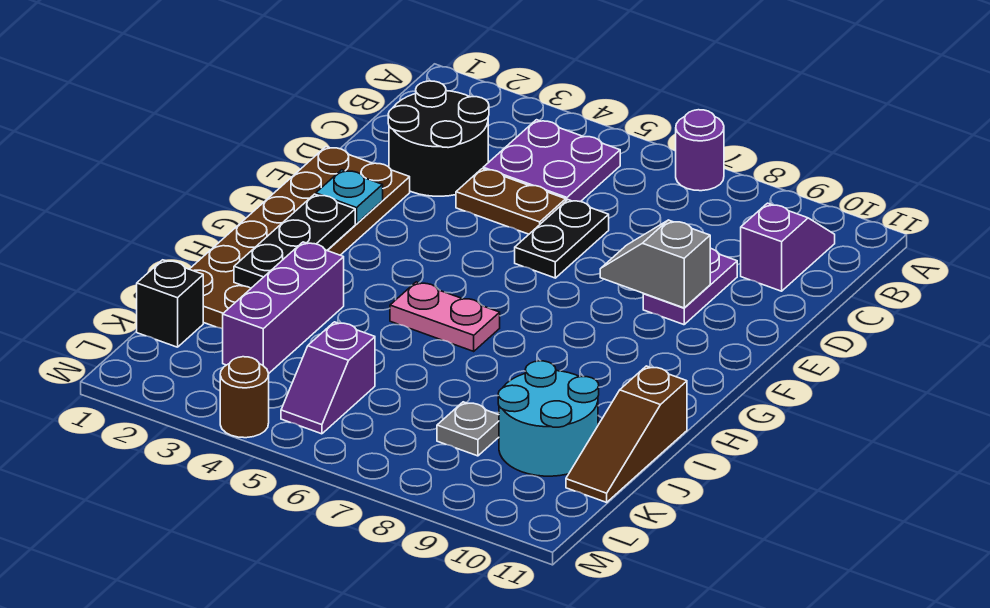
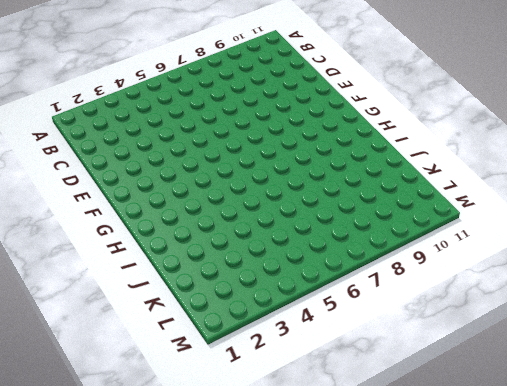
none -> purple round brick A7 level 1
none -> purple plate B4:C5 level 1
none -> purple slope B10:C10 level 1 top C

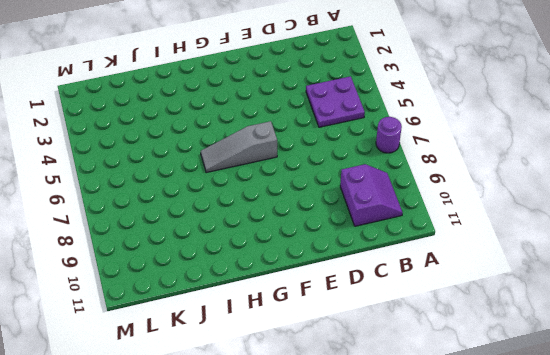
purple slope B9:C10 level 1 top C -> purple slope B10:C10 level 1 top C
grey slope F6:H6 level 1 top F -> pink plate H5:H6 level 1
none -> black round brick C2:D3 level 1
none -> brown plate D4:D5 level 1
none -> black plate D6:E6 level 1

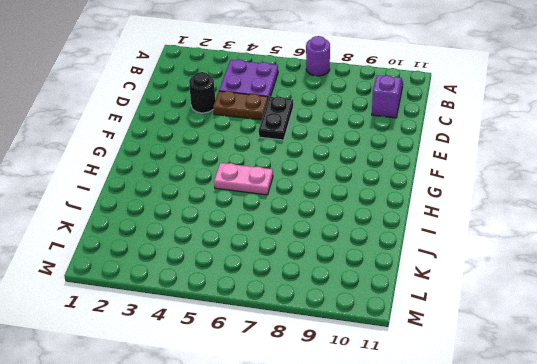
black round brick D3 level 1 -> black round brick C2:D3 level 1
none -> purple plate D9:E9 level 1
none -> brown plate E1:J2 level 1
none -> purple brick I3:K3 level 1

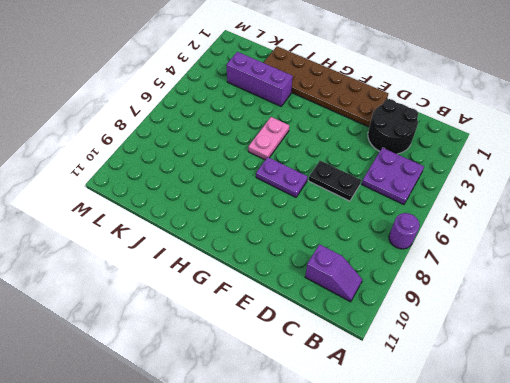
purple plate F7:G7 level 1 -> purple plate D9:E9 level 1
none -> brown plate D4:D5 level 1
none -> brown slope I11:K11 level 1 top I
none -> cyan round brick J9:K10 level 1

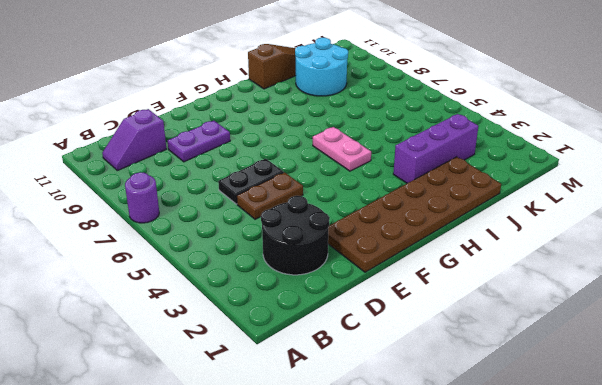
brown plate D5:E5 level 1 -> brown plate D4:D5 level 1
none -> purple plate B4:C5 level 1
none -> black brick K1 level 1
none -> purple slope K5:L5 level 1 top K

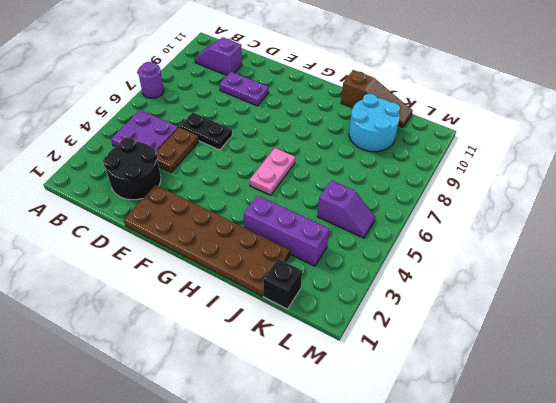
none -> grey plate K8 level 1
none -> brown round brick M4 level 1
none -> grey slope E8:E9 level 2 top 9

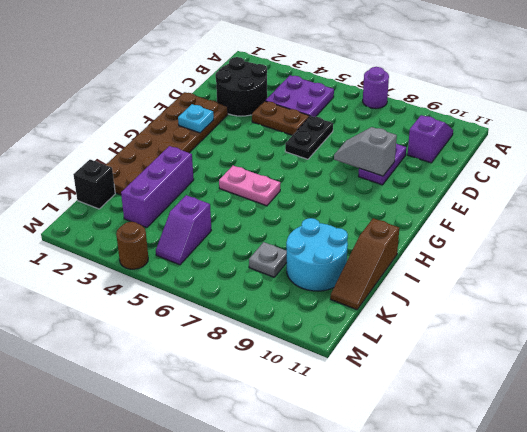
none -> black plate G2:I2 level 2

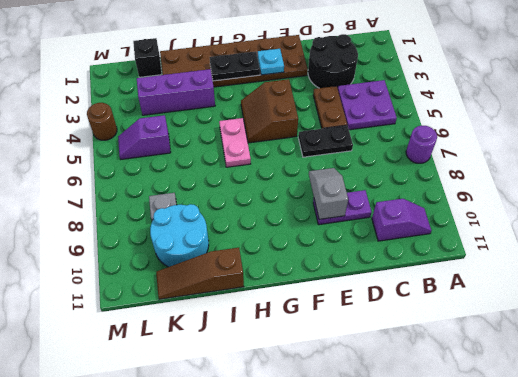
brown slope F4:G5 level 1 top F -> none
black plate G2:H2 level 2 -> black plate G2:I2 level 2

